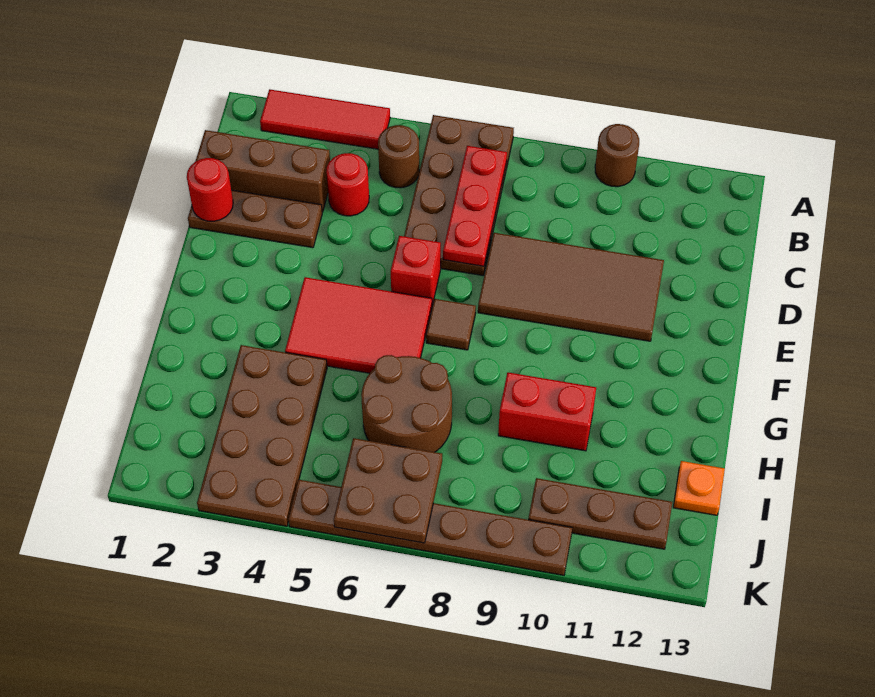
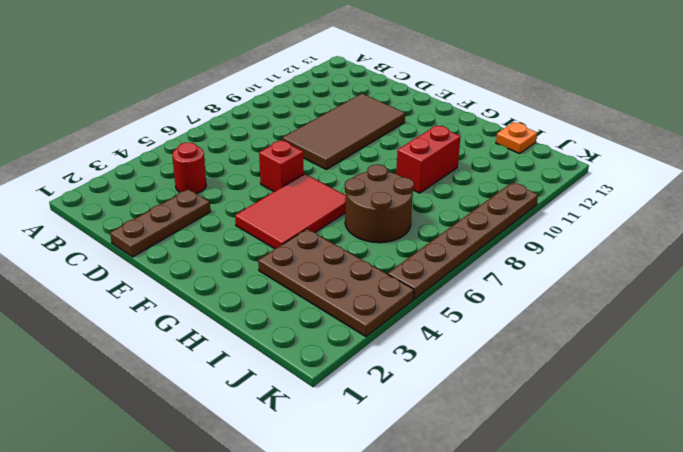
none -> red tile A2:A4 level 1
none -> brown plate A6:D7 level 1
none -> brown round brick A10 level 1

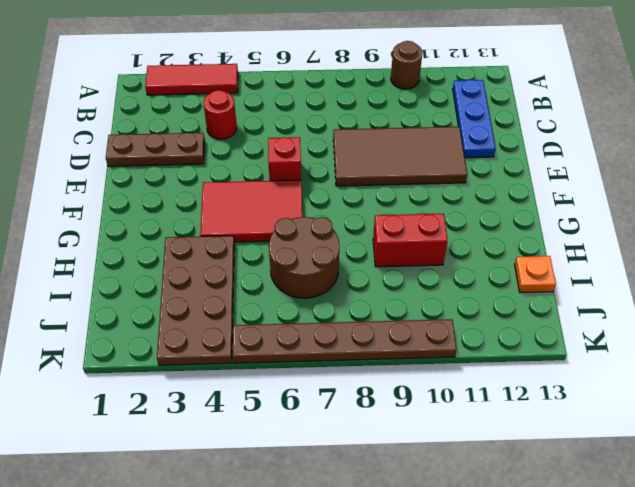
blue plate B12:D12 level 1 -> none
none -> brown plate A6:D7 level 1
none -> brown round brick B5 level 1
none -> brown brick C1:C3 level 1

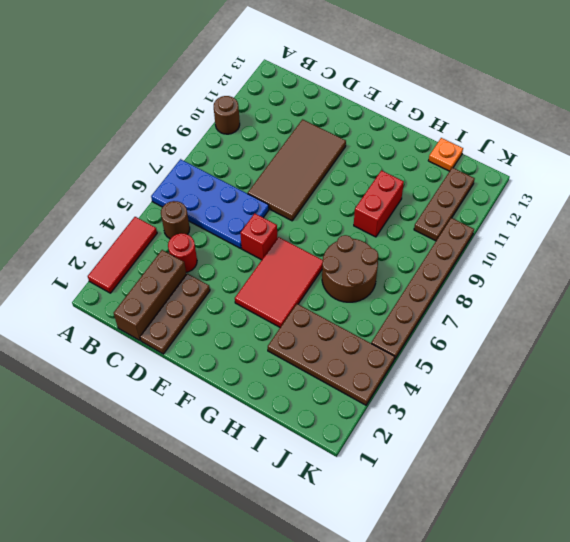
blue plate A6:D7 level 1 -> brown plate A6:D7 level 1
none -> brown tile F7 level 1
none -> red plate B7:D7 level 2
none -> red round brick D1 level 2

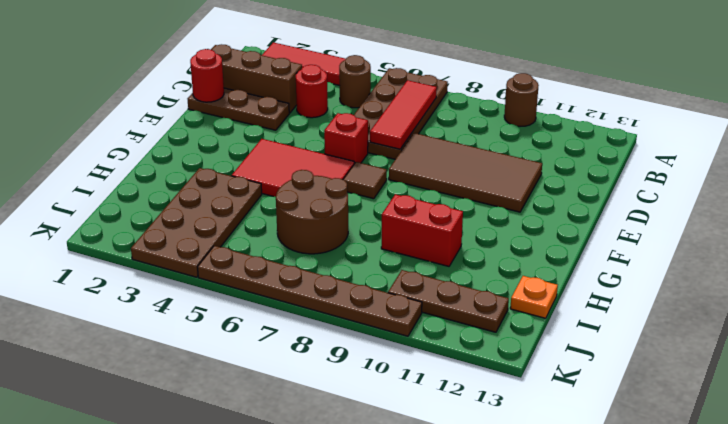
red tile B7:D7 level 2 -> red plate B7:D7 level 2
none -> brown plate J6:K7 level 2

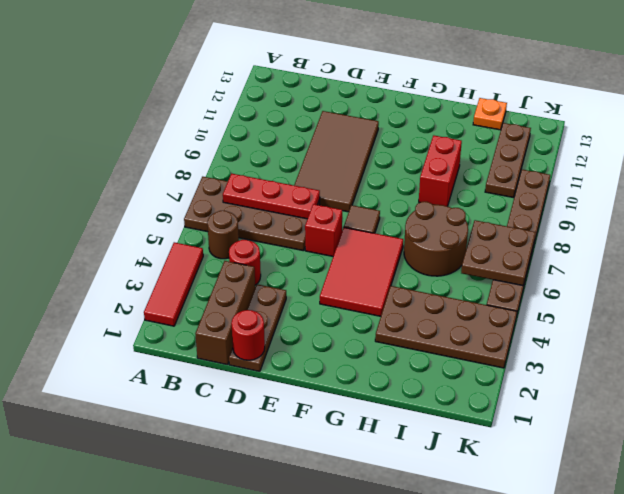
none -> brown round brick A10 level 1

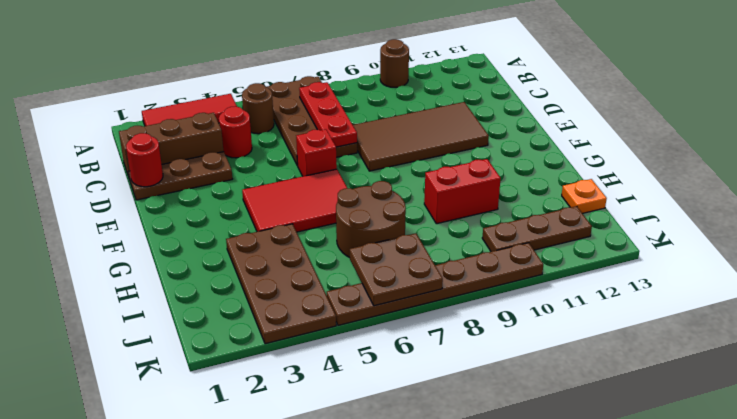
none -> brown tile F7 level 1

